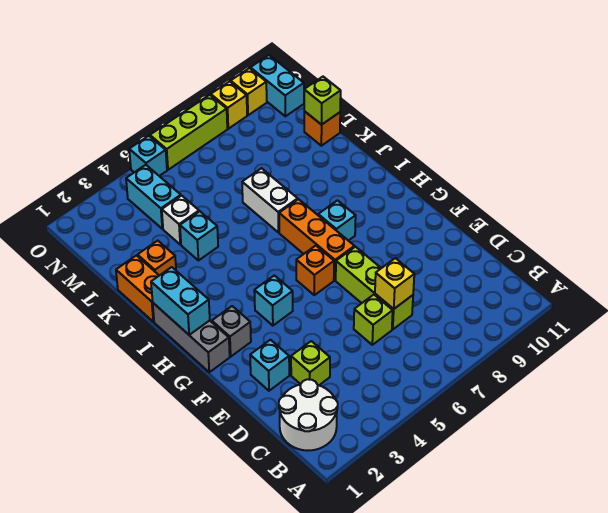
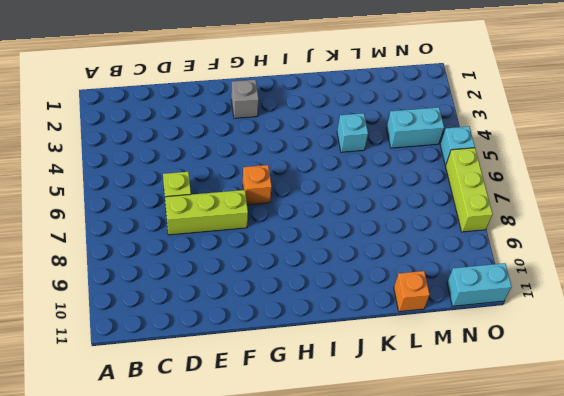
none -> white round brick B1:C2 level 1
none -> lime brick D3 level 1
none -> cyan brick E2 level 1

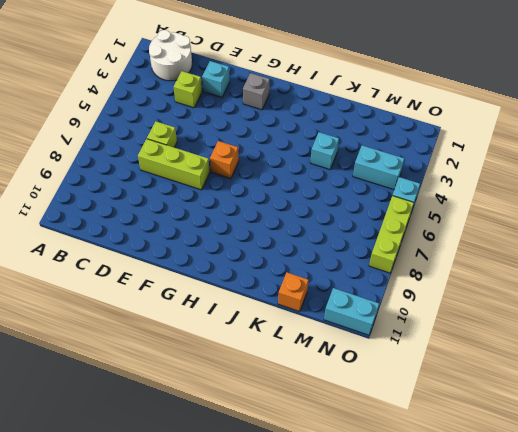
none -> grey brick G1:I1 level 1
none -> cyan brick G4 level 1
none -> orange brick G7:I7 level 1

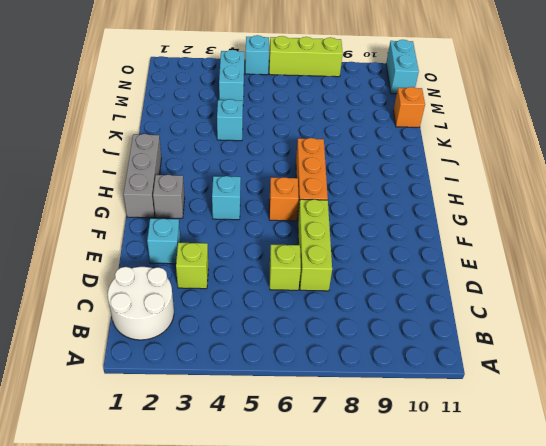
none -> cyan brick H8 level 1
none -> orange brick J1:K1 level 1
none -> white brick J7:K7 level 1

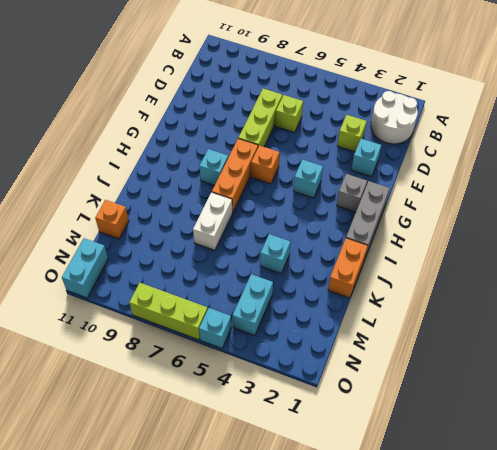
none -> orange brick K2 level 1
none -> white brick L4 level 1
none -> yellow brick O9 level 1

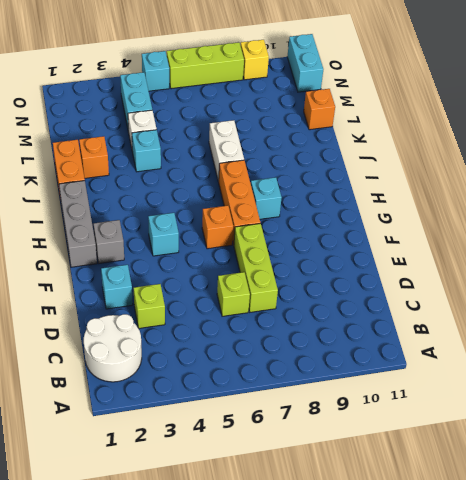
none -> yellow brick O10 level 1
none -> yellow brick D7 level 2
none -> cyan brick H1:I1 level 2

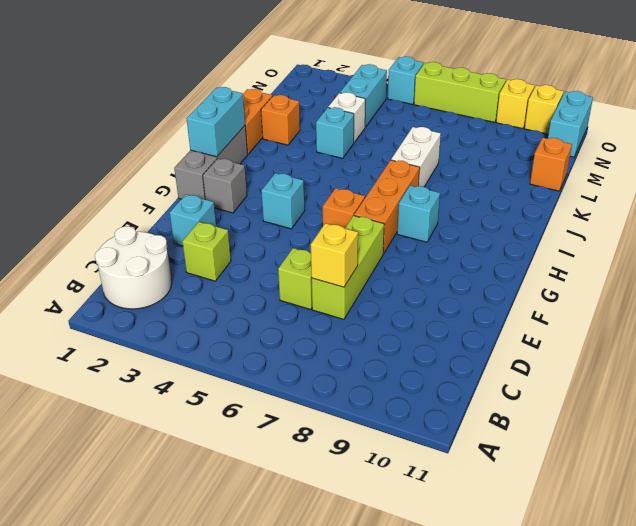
none -> lime brick L11 level 2

